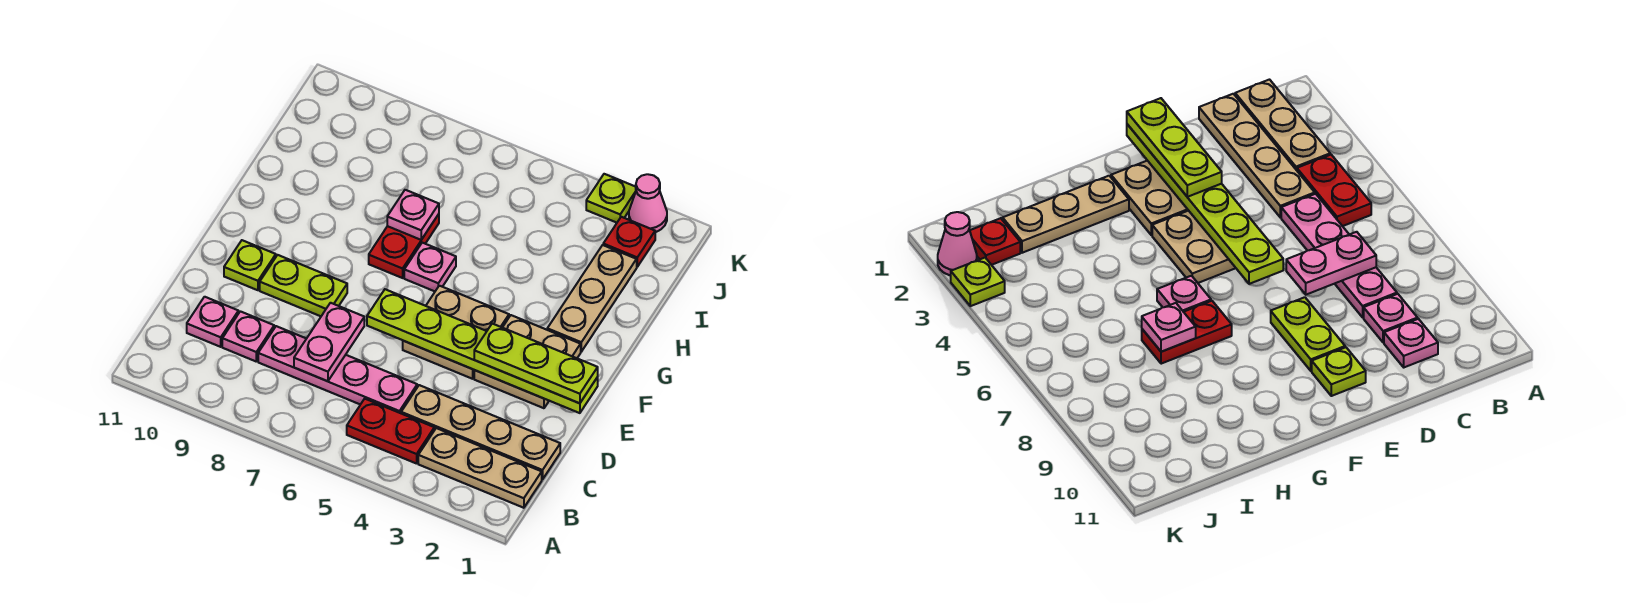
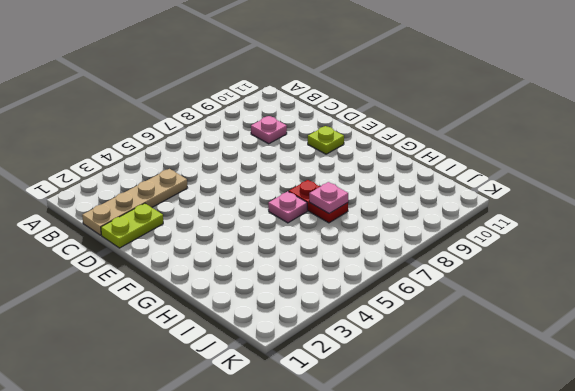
lime plate D1:D2 level 1 -> lime plate E8:E9 level 1
none -> tan plate B1:B3 level 1
none -> red plate B4:B5 level 1
none -> pink plate C5:C8 level 1

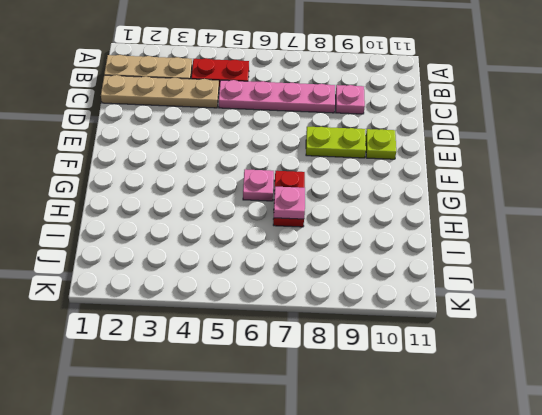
none -> pink plate C10 level 1
none -> tan plate E2:F3 level 1
none -> tan plate E4:F5 level 1

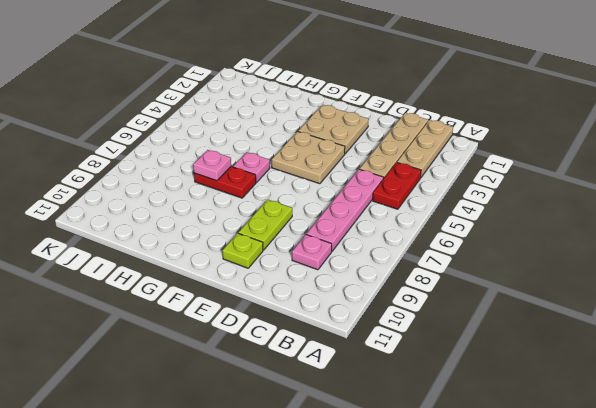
none -> pink plate C10 level 1
none -> tan plate G2:I2 level 1
none -> red plate J2 level 1

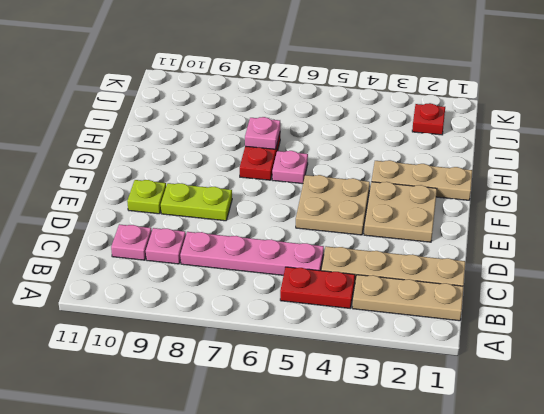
tan plate G1:G3 level 1 -> tan plate G2:I2 level 1
none -> pink cone K2 level 1
none -> lime plate K3 level 1
none -> pink plate C7:D7 level 2

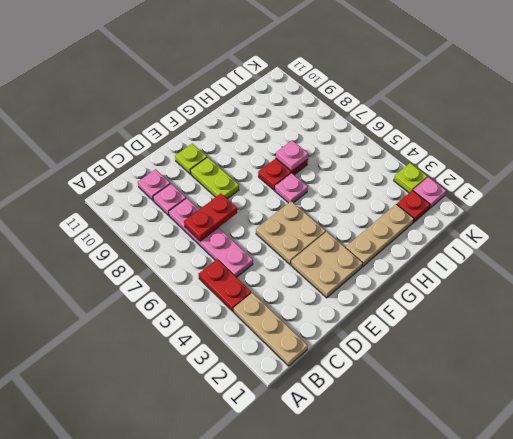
red plate C7:D7 level 2 -> pink plate C7:D7 level 2
pink plate K2 level 1 -> pink cone K2 level 1
none -> tan plate C1:C4 level 1
none -> lime plate E1:E6 level 2
none -> lime plate E1:E3 level 3

